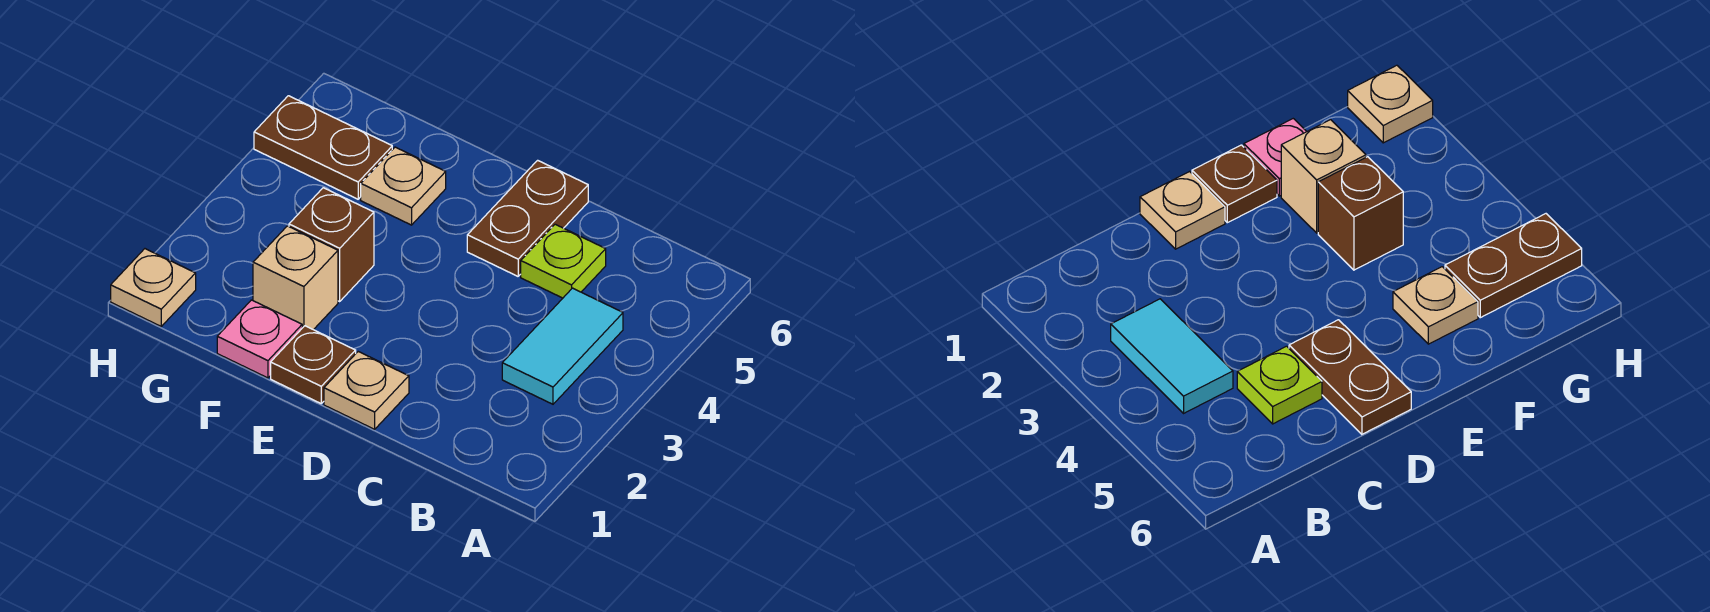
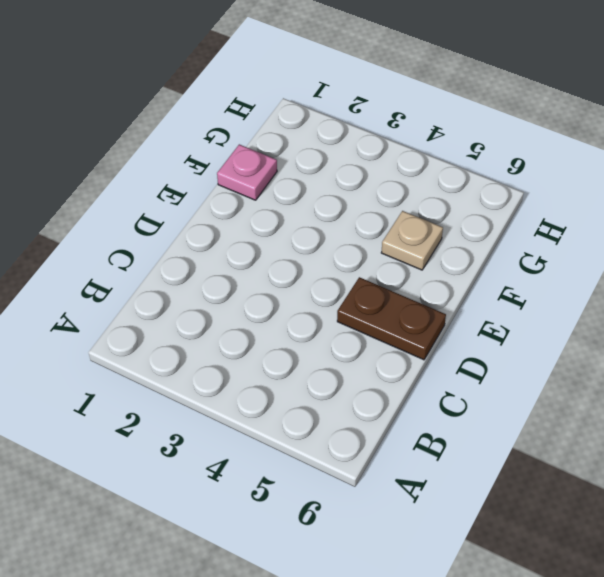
none -> cyan tile B3:B4 level 1
none -> lime plate C5 level 1

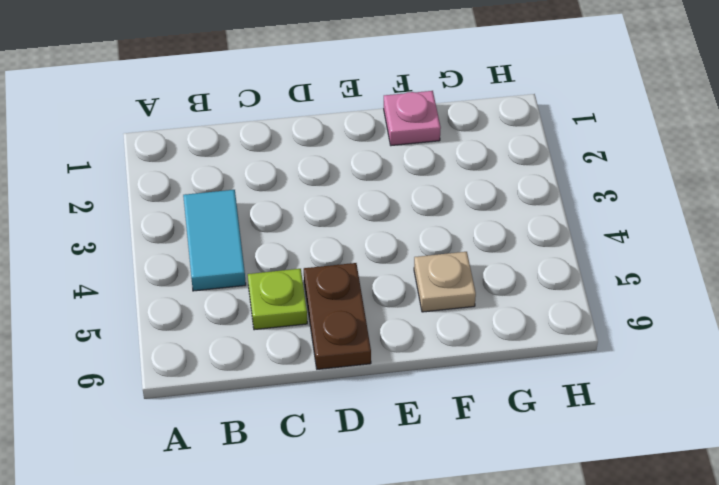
none -> tan plate D1 level 1
none -> brown plate E1 level 1

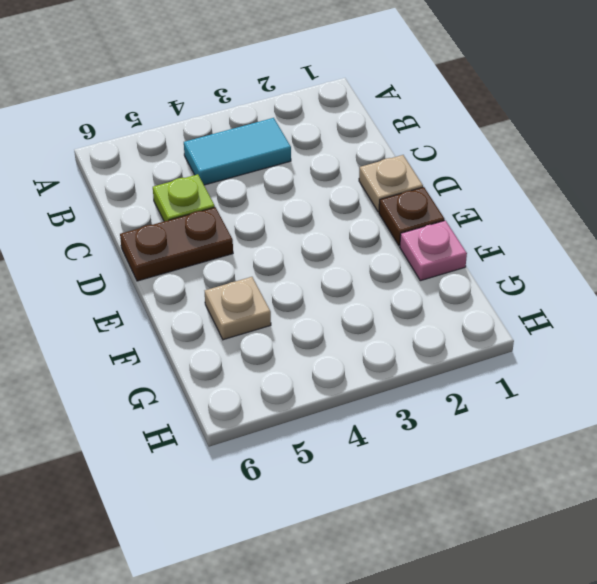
none -> tan brick F2 level 1
none -> brown brick F3 level 1

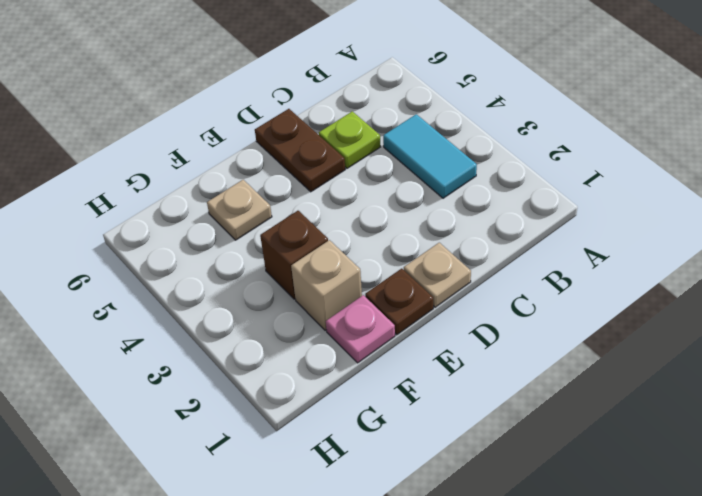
none -> brown plate G5:H5 level 1
none -> tan plate H1 level 1

